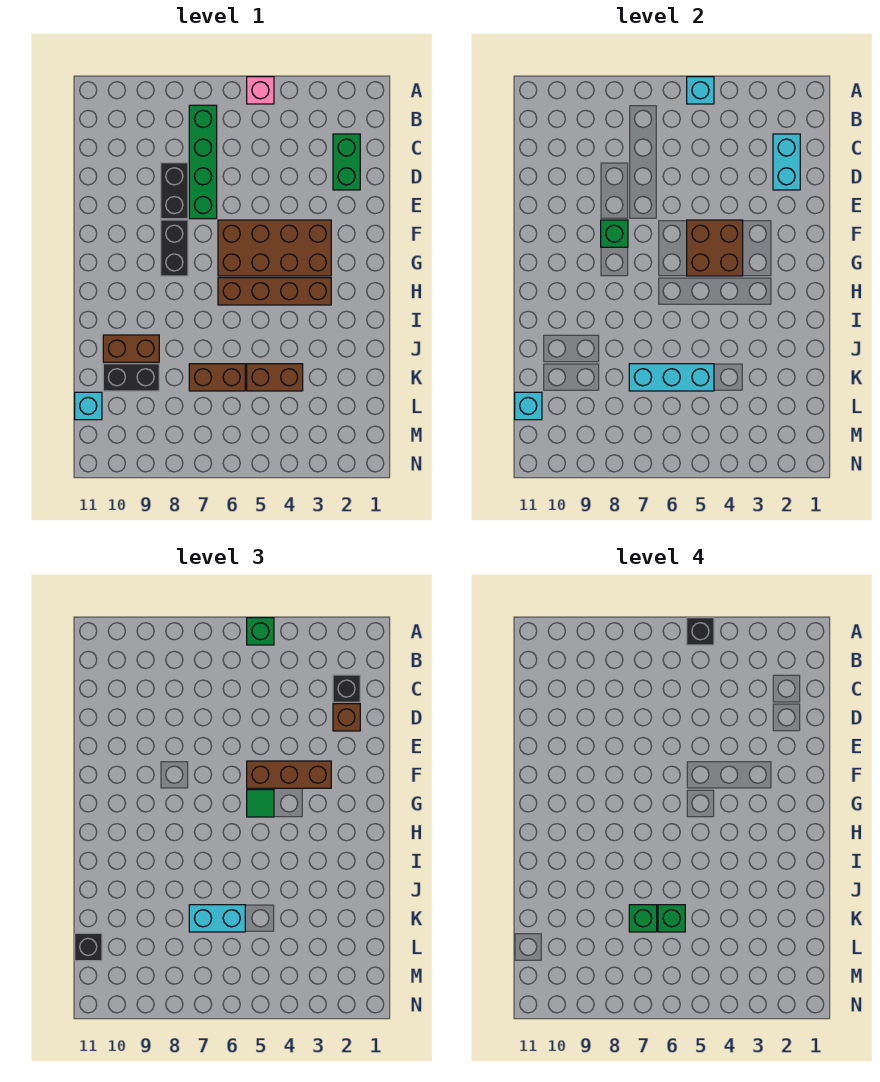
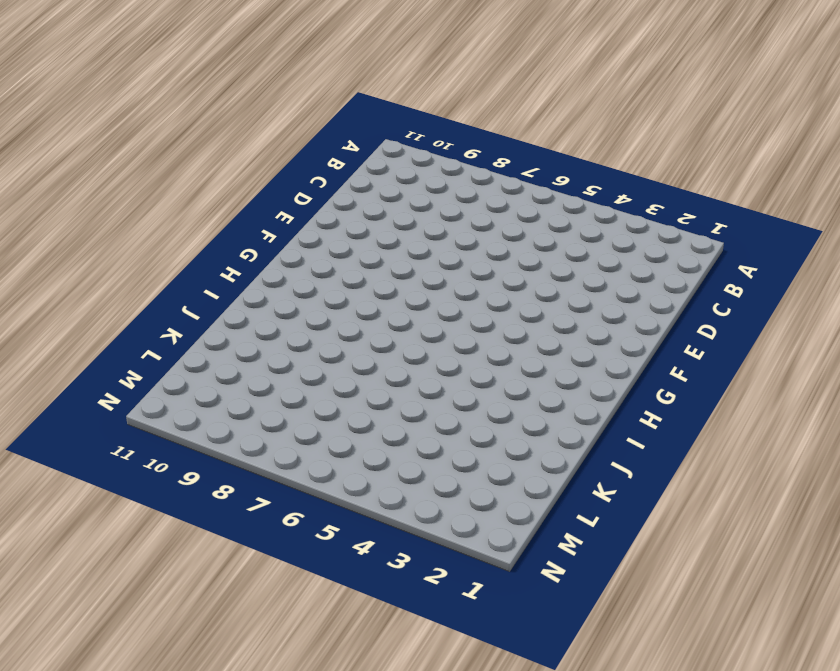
none -> pink brick A5 level 1
none -> green brick B7:E7 level 1
none -> green brick C2:D2 level 1

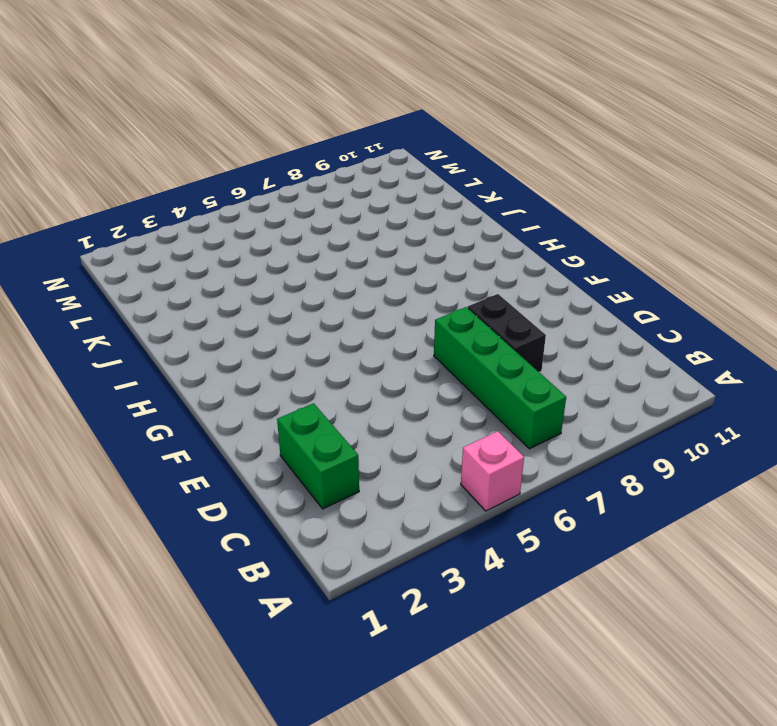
none -> brown brick F3:G6 level 1
none -> black brick F8:G8 level 1
none -> brown brick H3:H6 level 1

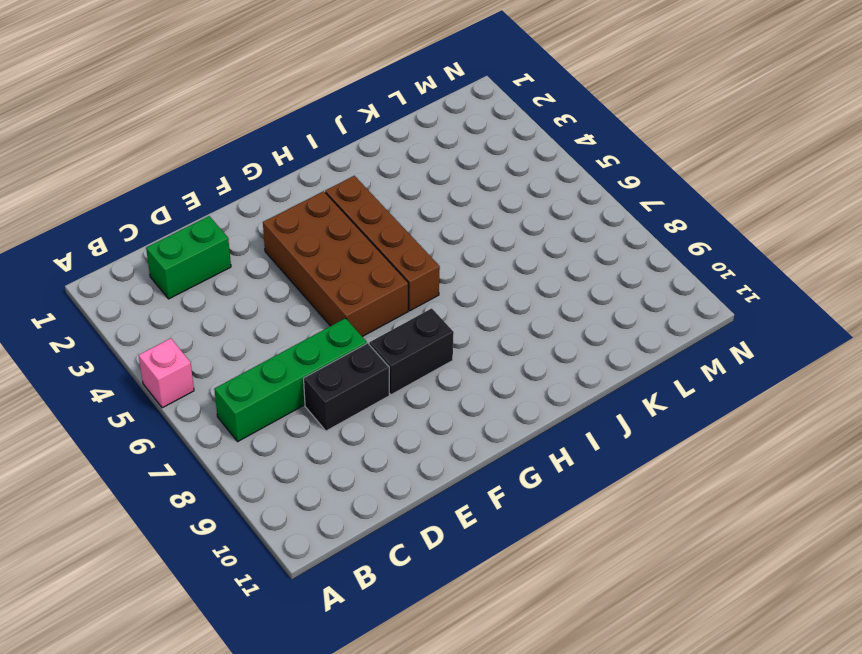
none -> brown brick J9:J10 level 1
none -> brown brick K4:K5 level 1
none -> brown brick K6:K7 level 1

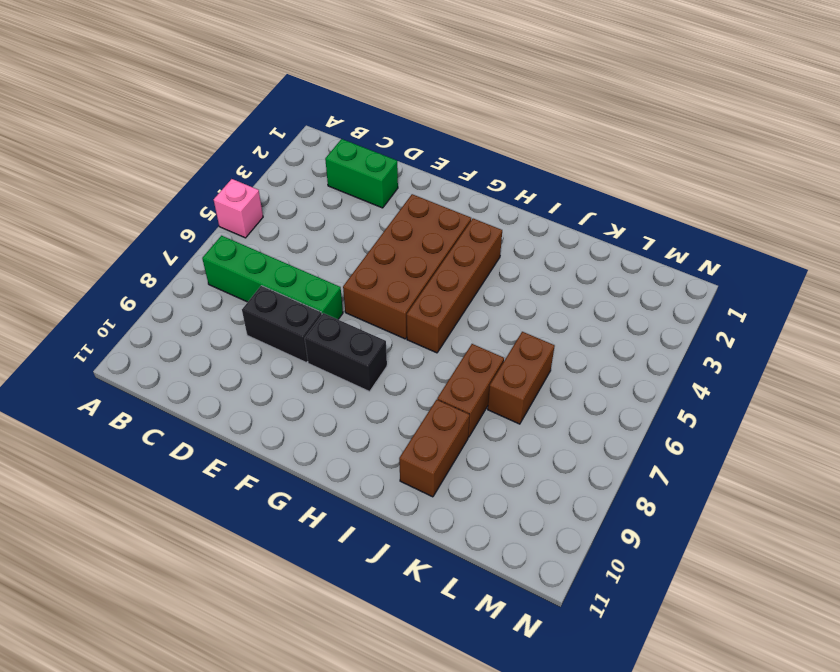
brown brick J7:J8 level 1 -> brown brick K4:K5 level 1
none -> black brick K9:K10 level 1
none -> cyan brick L11 level 1
none -> cyan brick A5 level 2

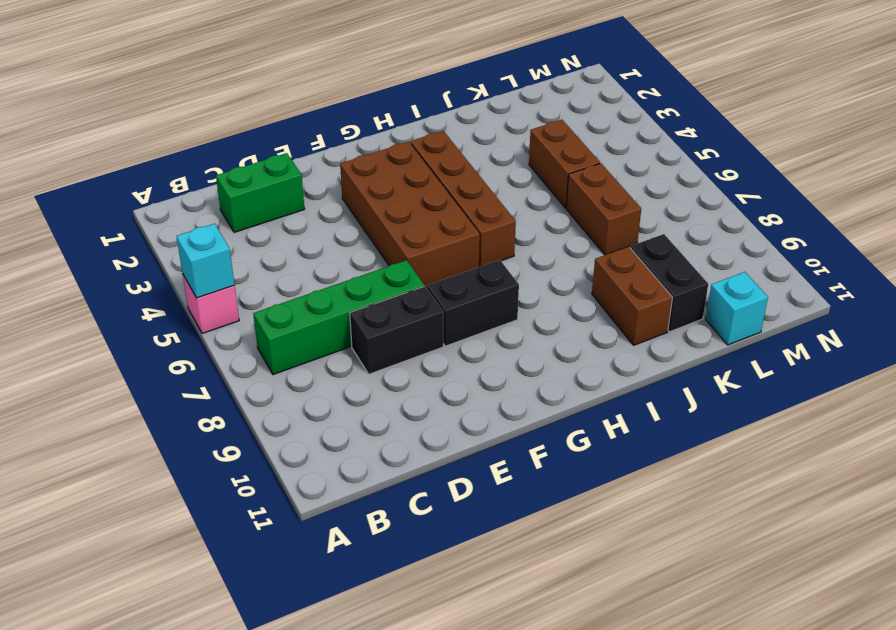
none -> cyan brick C2:D2 level 2
none -> brown brick F4:G5 level 2
none -> green brick F8 level 2

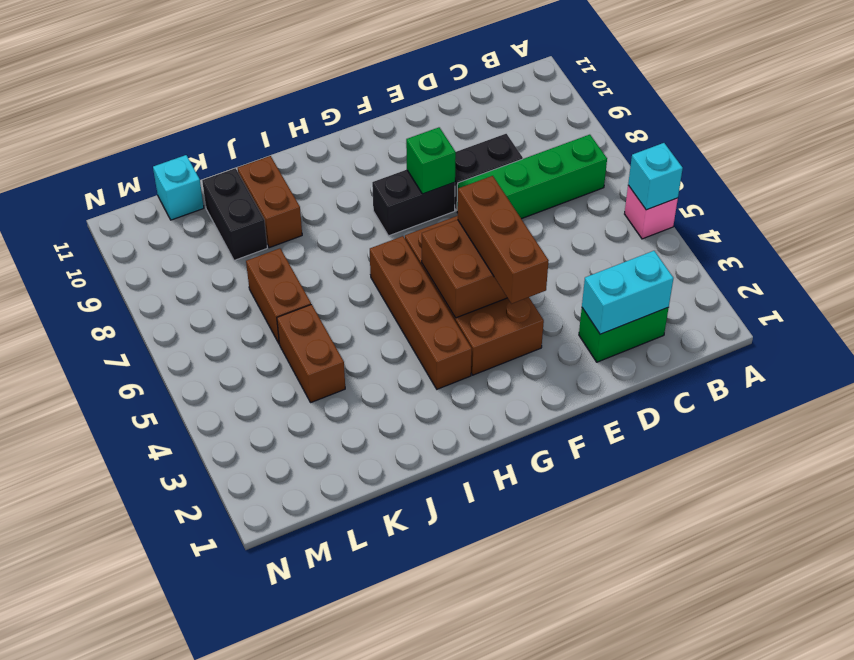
none -> cyan brick K5:K7 level 2
none -> cyan brick L11 level 2
none -> green brick A5 level 3

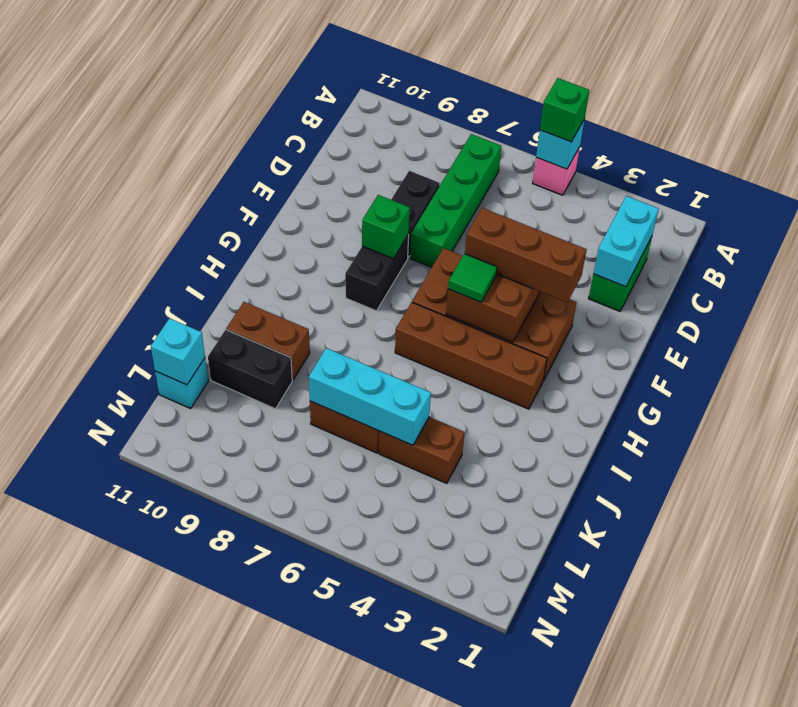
none -> black brick C2 level 3
none -> brown brick D2 level 3
none -> cyan brick K6:K7 level 3

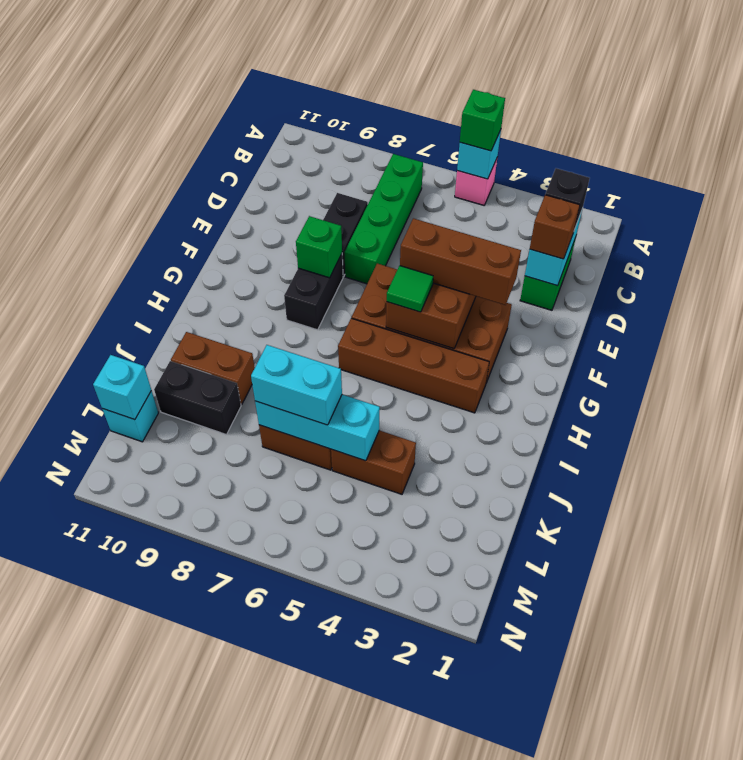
none -> black brick L11 level 3
none -> black brick A5 level 4
none -> green brick K6 level 4

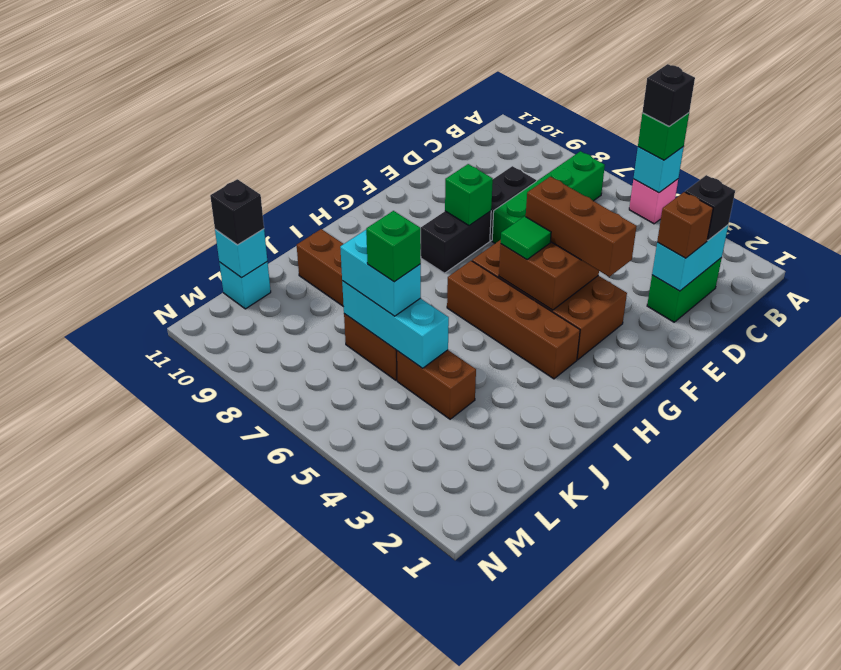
none -> black brick K9:K10 level 1
none -> green brick K7 level 4

